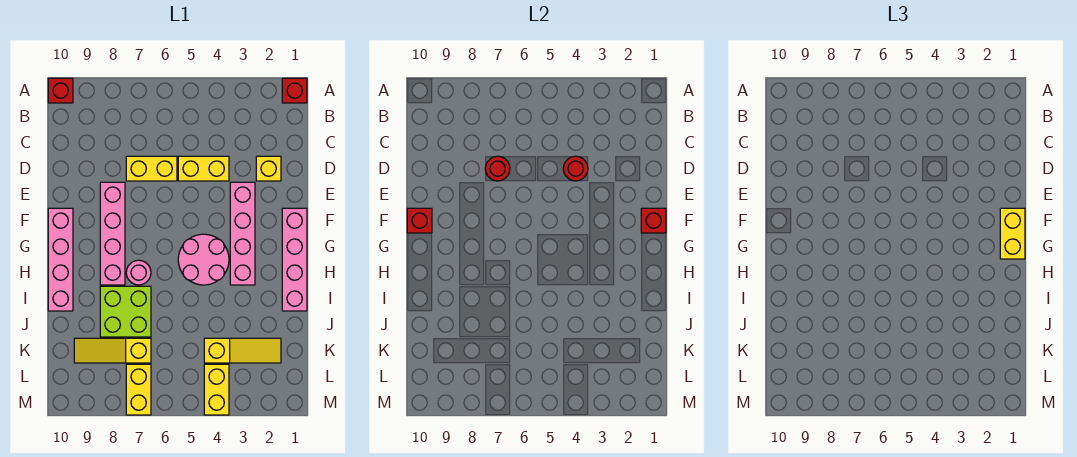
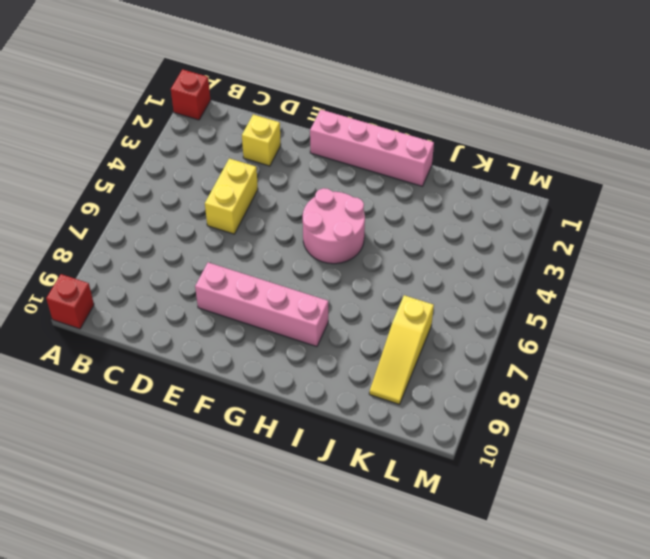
none -> yellow brick D6:D7 level 1
none -> pink brick E3:H3 level 1
none -> pink brick F10:I10 level 1

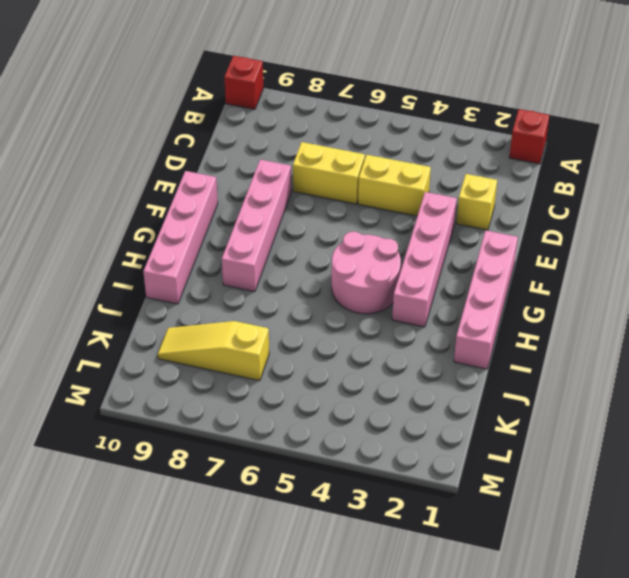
none -> pink round brick H7 level 1
none -> lime brick I7:J8 level 1
none -> yellow slope K2:K4 level 1 top 4

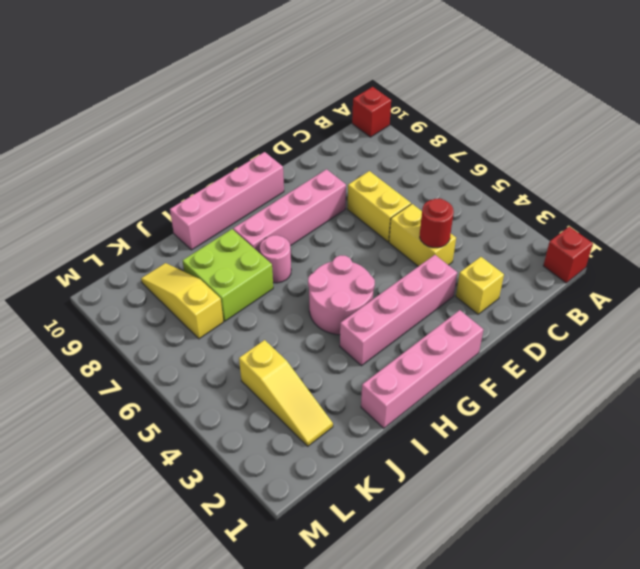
none -> yellow brick L4:M4 level 1
none -> yellow brick L7:M7 level 1
none -> red round brick D7 level 2

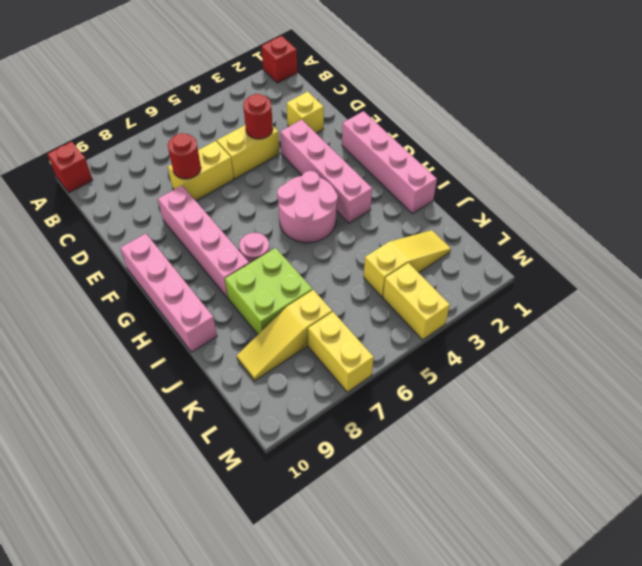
none -> red brick F1 level 2
none -> red brick F10 level 2
none -> yellow brick F1:G1 level 3

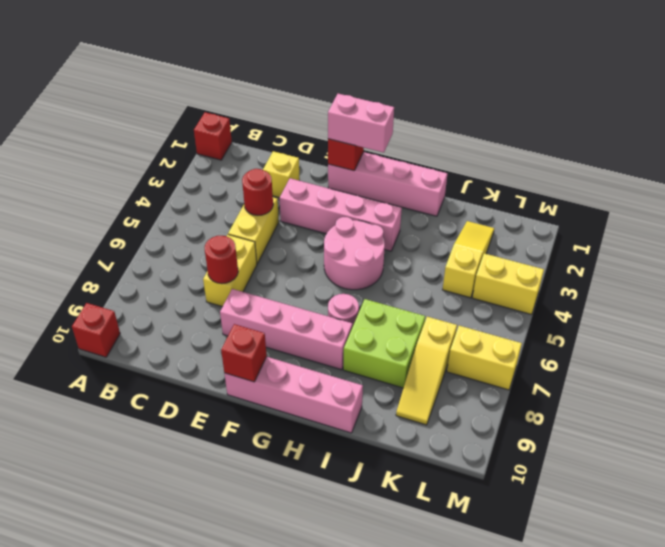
pink brick F1:G1 level 3 -> yellow brick F1:G1 level 3

